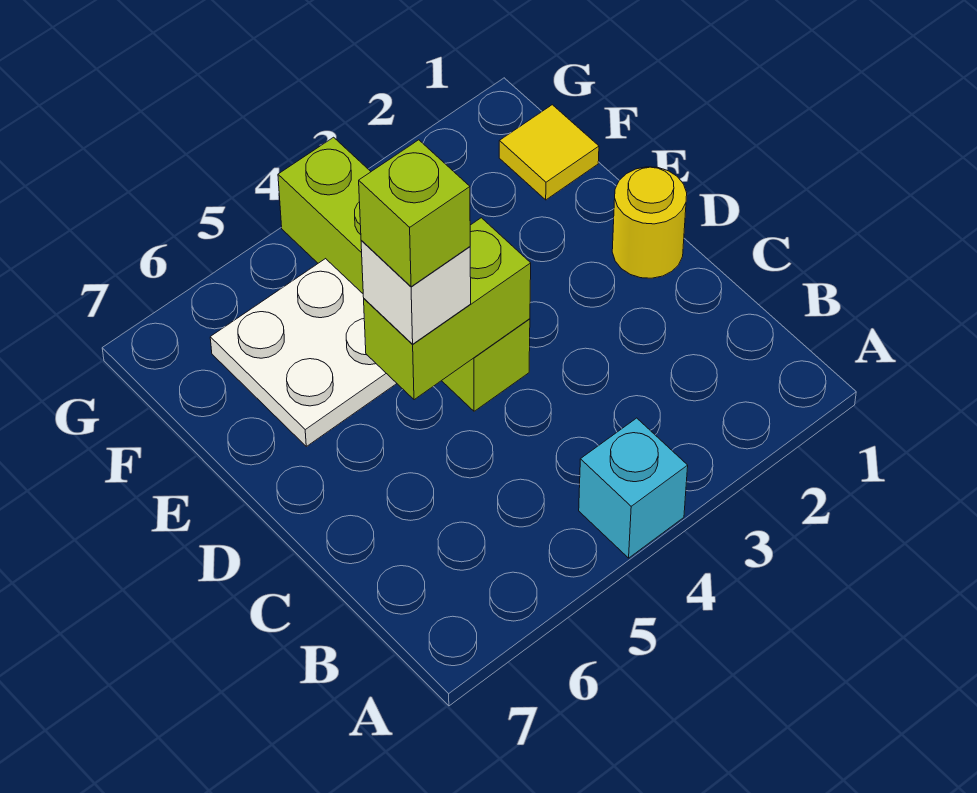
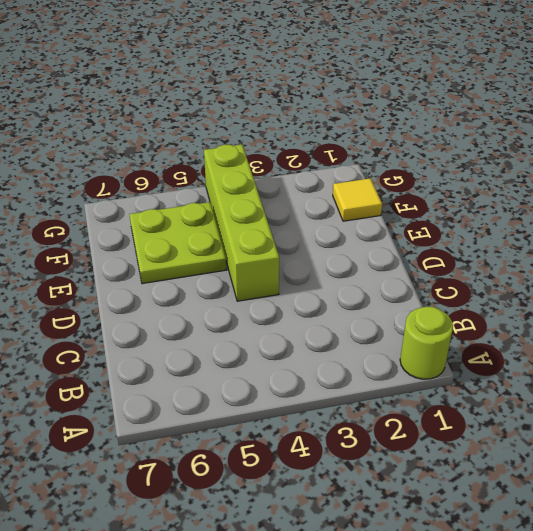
lime round brick A1 level 1 -> none
lime plate E5:F6 level 1 -> white plate E5:F6 level 1
none -> cyan brick A4 level 1
none -> yellow round brick D1 level 1

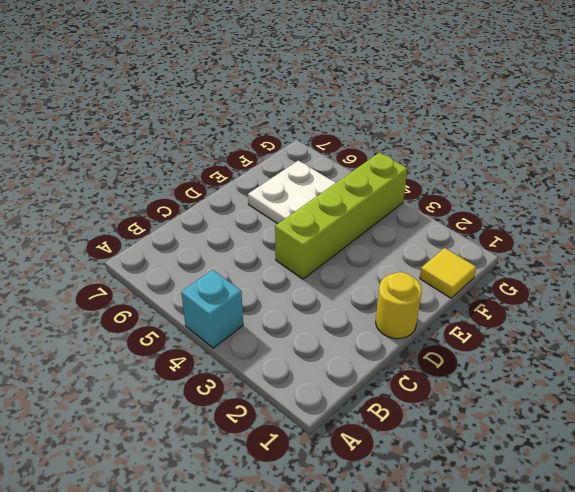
none -> lime brick D4:D5 level 2
none -> white brick D5 level 3

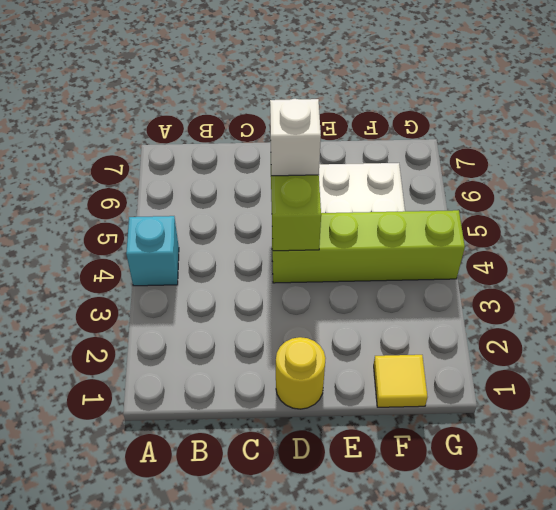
none -> lime brick D5 level 4

